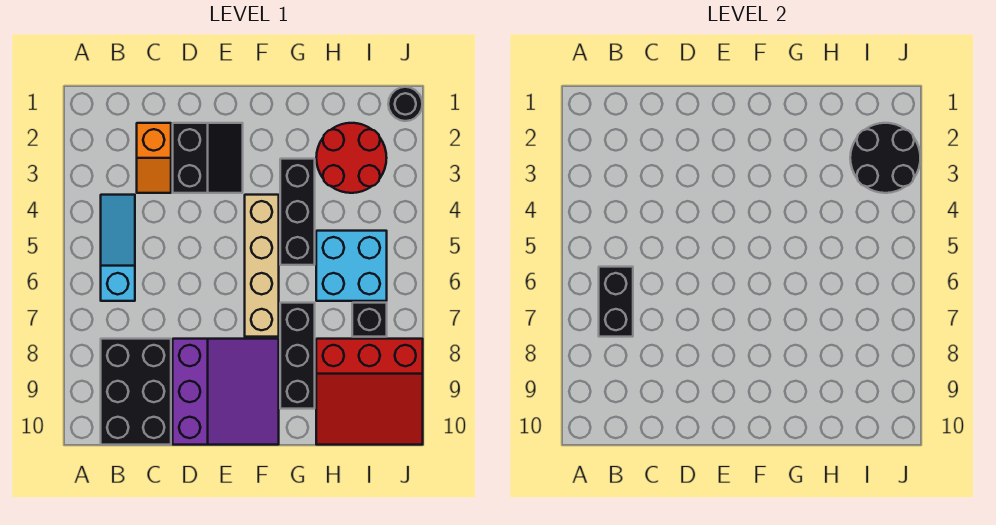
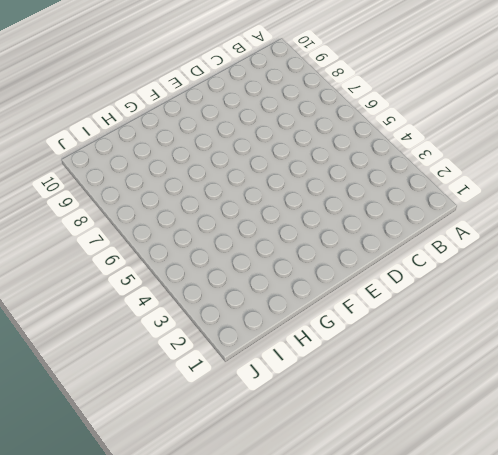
none -> cyan slope B4:B6 level 1 top 6
none -> black brick B8:C10 level 1
none -> orange slope C2:C3 level 1 top 2

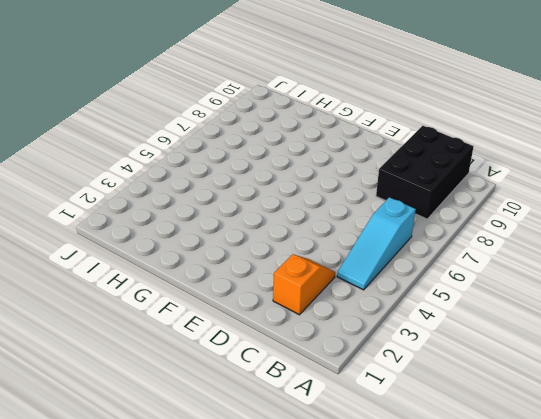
none -> black slope D2:E3 level 1 top D
none -> purple slope D8:F10 level 1 top D
none -> tan brick F4:F7 level 1

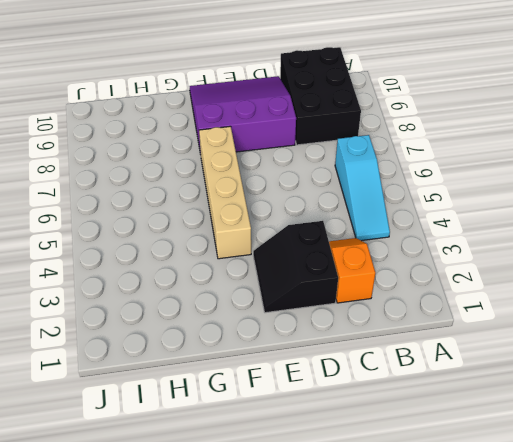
purple slope D8:F10 level 1 top 8 -> purple slope D8:F10 level 1 top D
none -> black brick G3:G5 level 1
none -> black brick G7:G9 level 1
none -> red round brick H2:I3 level 1

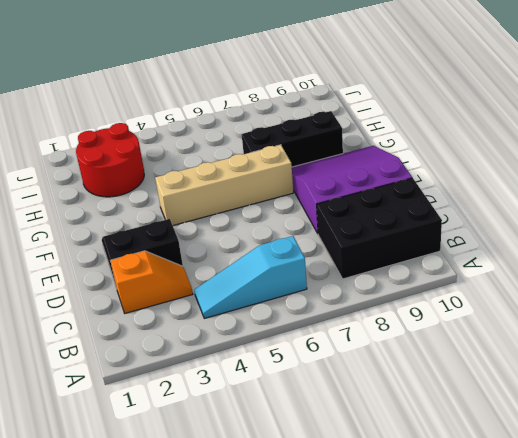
none -> black brick G3:G5 level 1
none -> cyan brick H5:I6 level 1
none -> red slope H8:J10 level 1 top 8

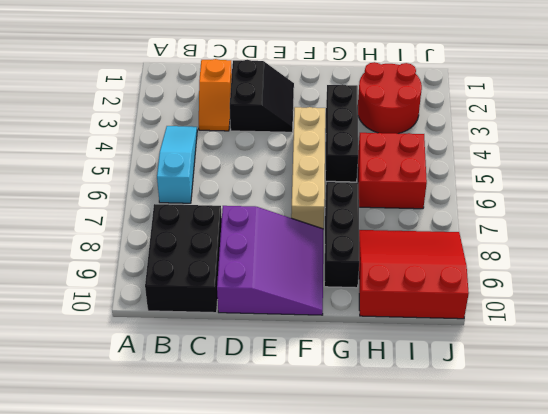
red brick H5:I6 level 1 -> cyan brick H5:I6 level 1
red slope H8:J10 level 1 top 10 -> red slope H8:J10 level 1 top 8
none -> black brick I7 level 1
none -> black round brick J1 level 1
none -> black brick B6:B7 level 2

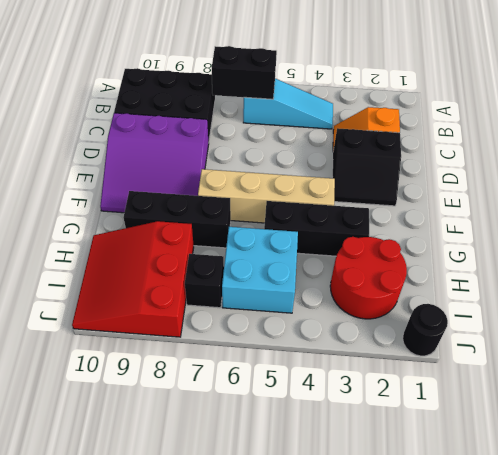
none -> black round brick I2:J3 level 2

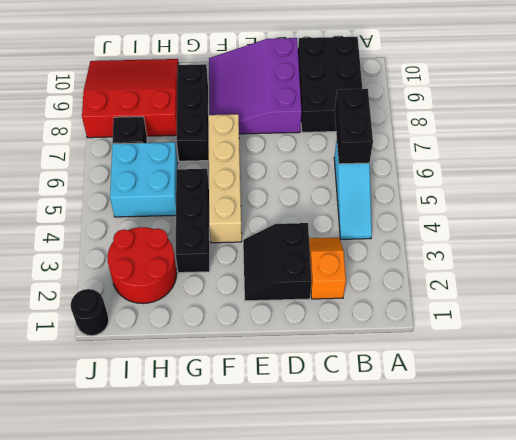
none -> black round brick I2:J3 level 2

